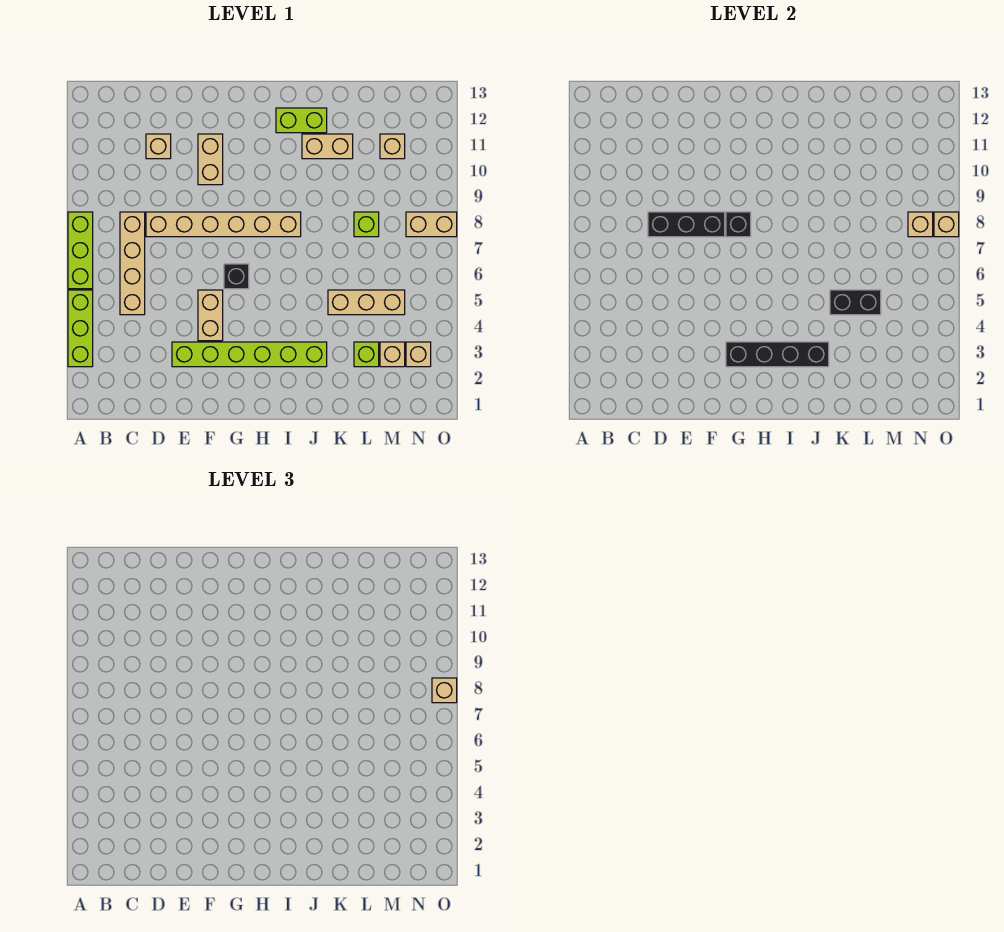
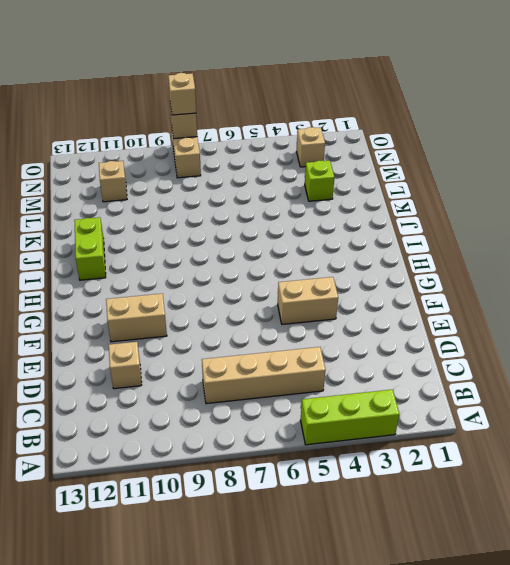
none -> lime brick A6:A8 level 1
none -> tan brick D8:I8 level 1
none -> lime brick E3:J3 level 1

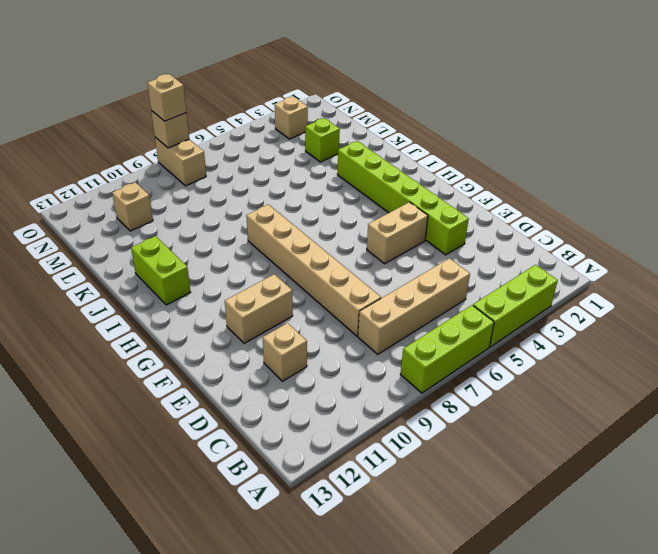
none -> black brick G6 level 1
none -> tan brick J11:K11 level 1
none -> tan brick K5:M5 level 1

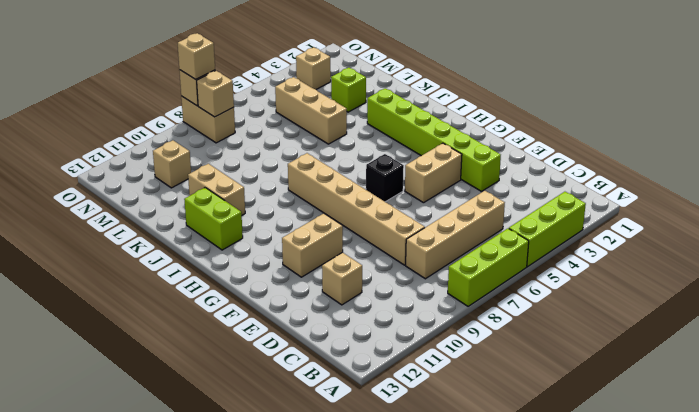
none -> lime brick L8 level 1
none -> tan brick M3 level 1
none -> black brick D8:F8 level 2

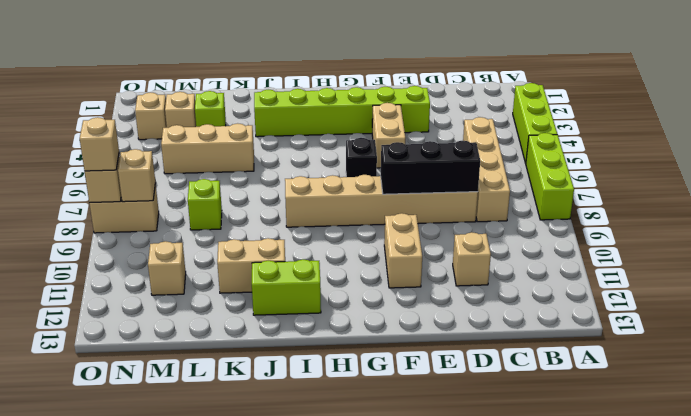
none -> black brick G3:J3 level 2
none -> black brick G8 level 2
none -> black brick K5:L5 level 2

